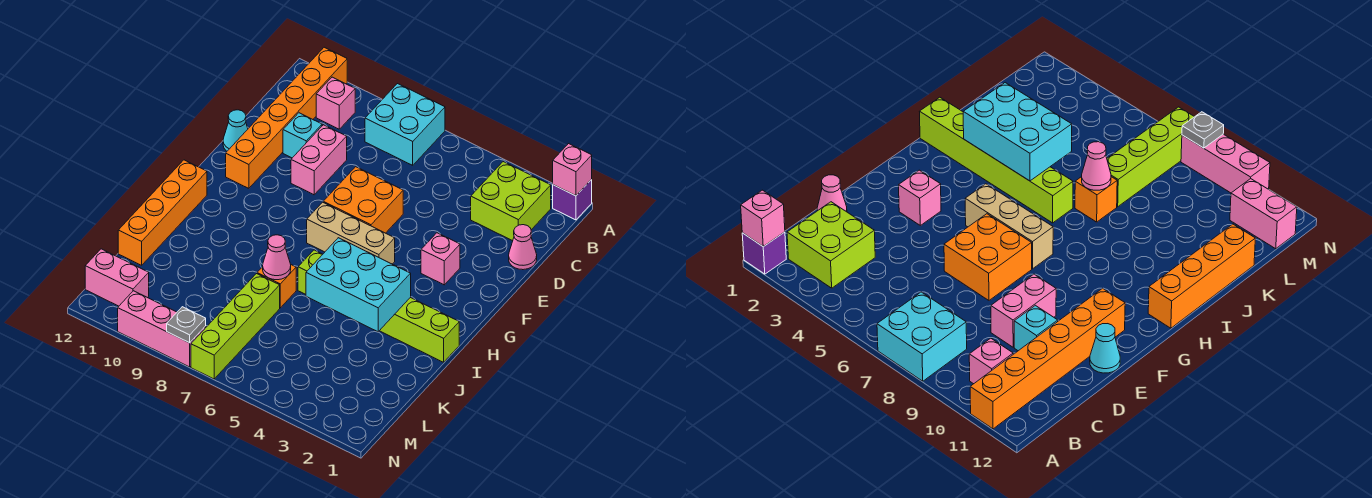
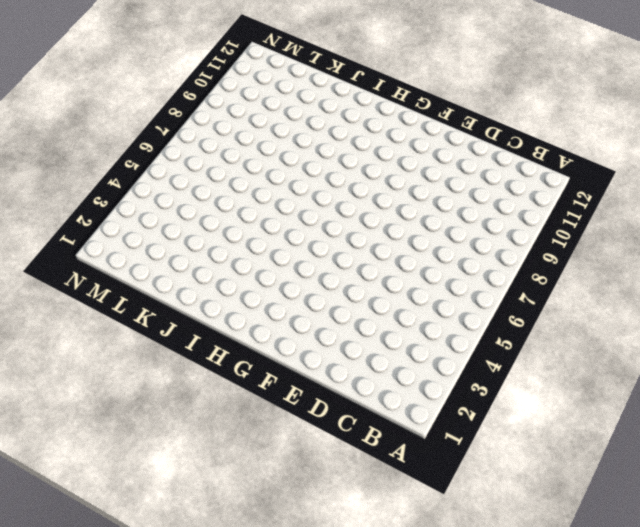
none -> purple brick A1 level 1
none -> cyan brick A7:B8 level 1
none -> orange brick A11:F11 level 1

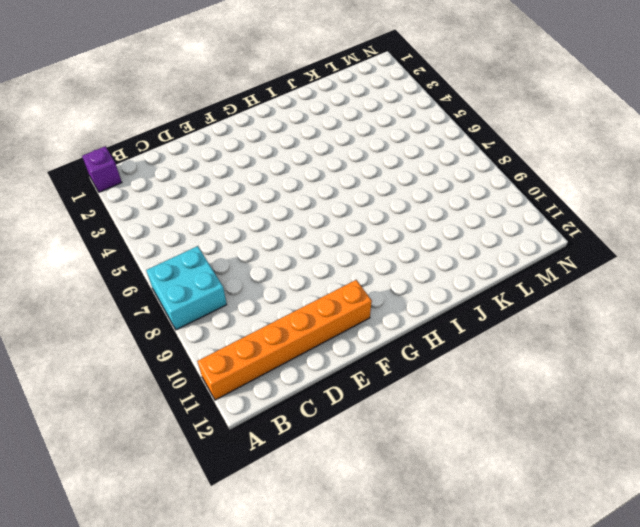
none -> lime brick B2:C3 level 1
none -> pink brick B10 level 1
none -> pink cone D1 level 1

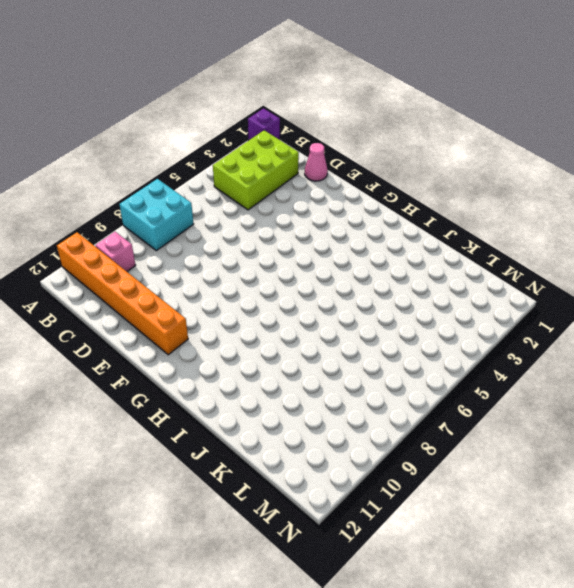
lime brick B2:C4 level 1 -> lime brick B2:C3 level 1
none -> pink brick D9:E9 level 1
none -> cyan brick D10 level 1
none -> orange brick E6:F7 level 1

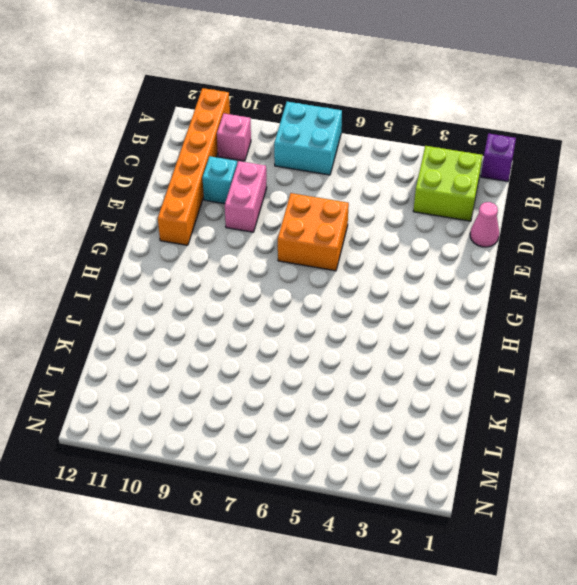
none -> cyan cone E12 level 1
none -> pink brick F3 level 1
none -> tan brick G5:G7 level 1

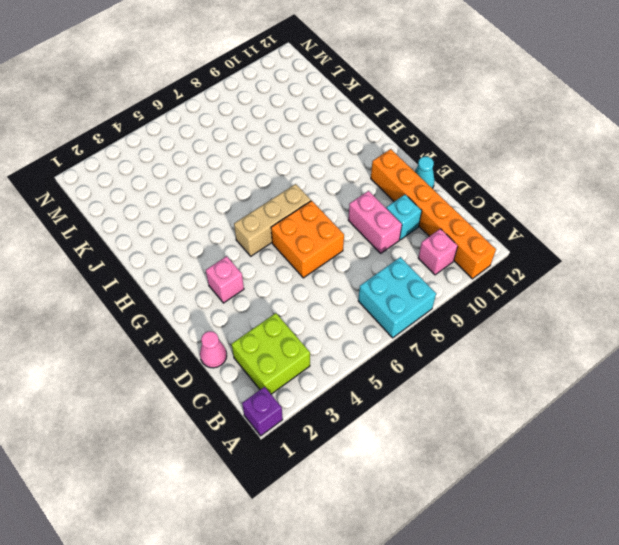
none -> orange brick H12:K12 level 1
none -> lime brick I1:I6 level 1
none -> orange brick J7 level 1

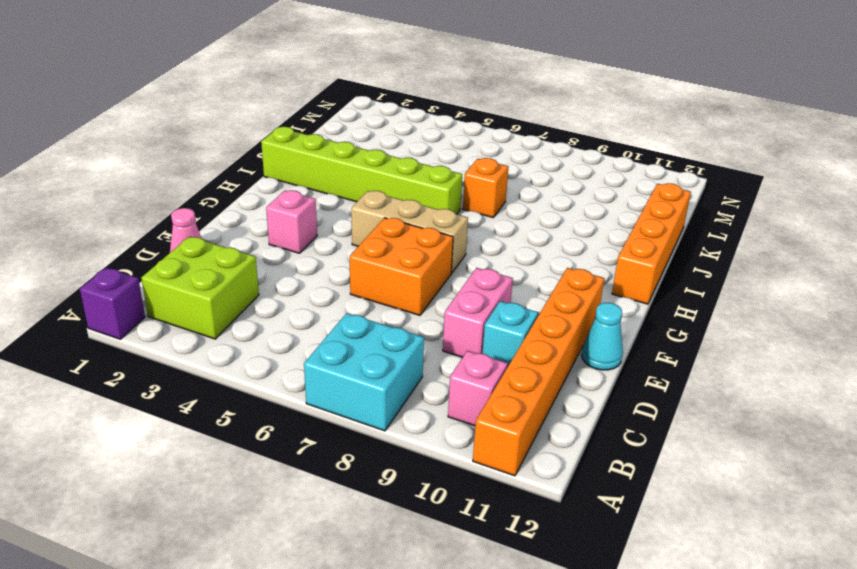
none -> lime brick K7:N7 level 1
none -> pink brick M11:M12 level 1
none -> pink brick N8:N10 level 1

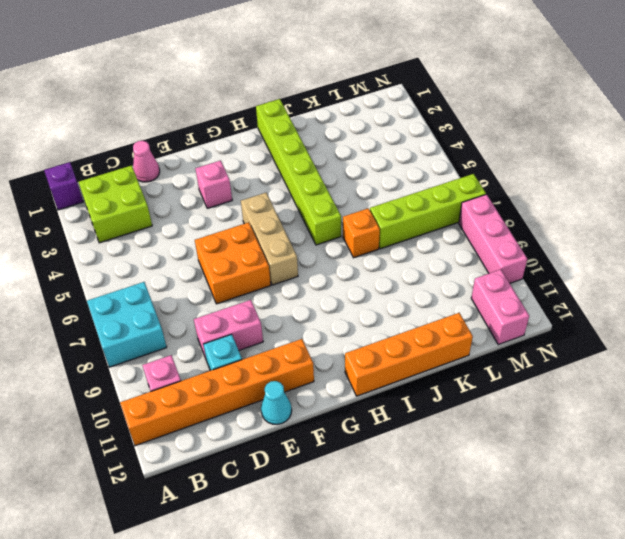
none -> pink brick A1 level 2
none -> cyan brick I3:J5 level 2
none -> pink cone J7 level 2

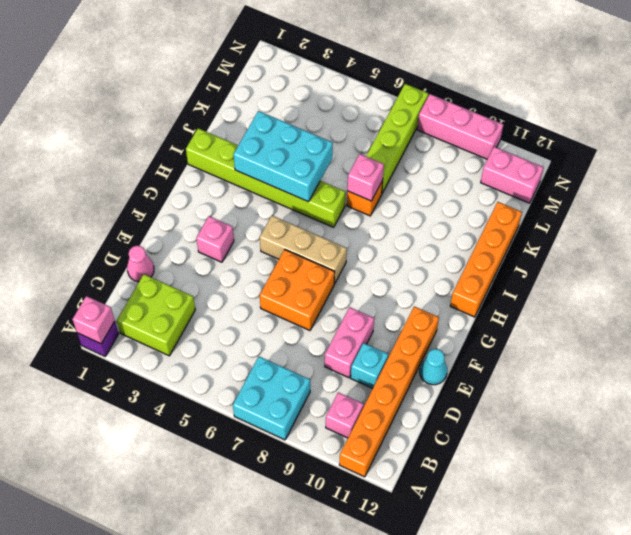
pink brick J7 level 2 -> pink cone J7 level 2
none -> grey plate N8 level 2

